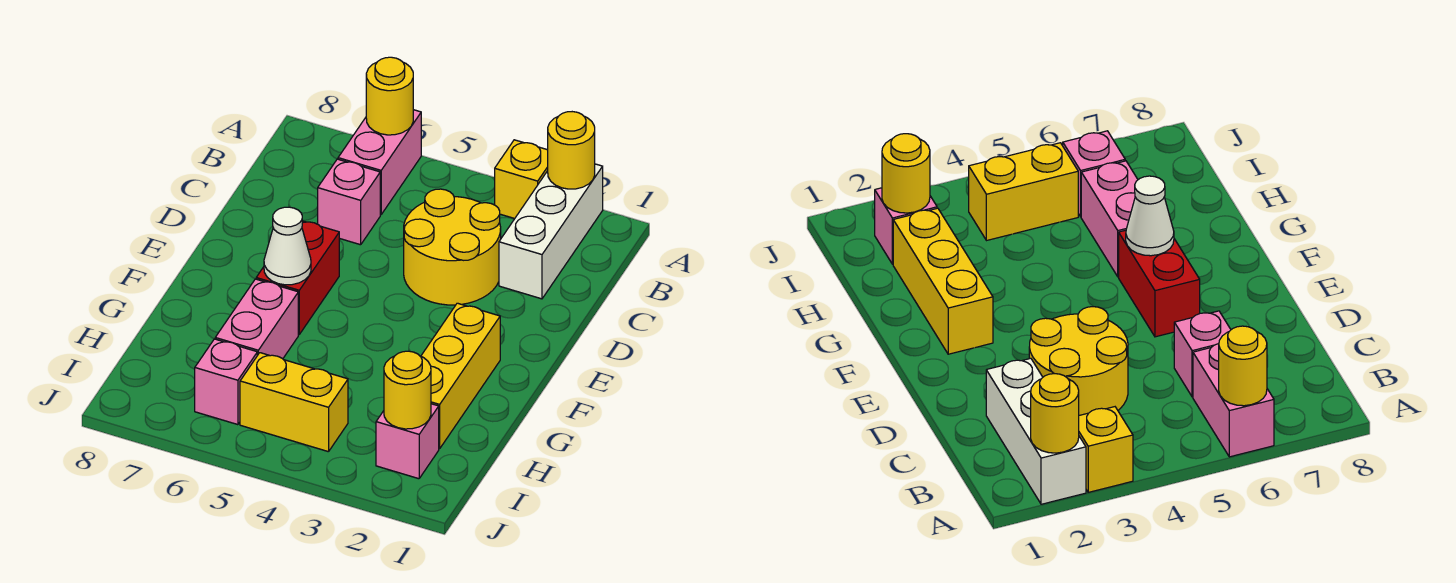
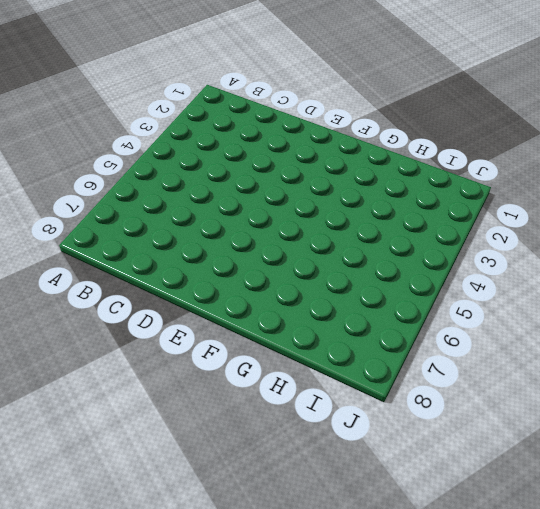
none -> white brick A2:C2 level 1
none -> yellow brick A3 level 1
none -> pink brick A6:B6 level 1

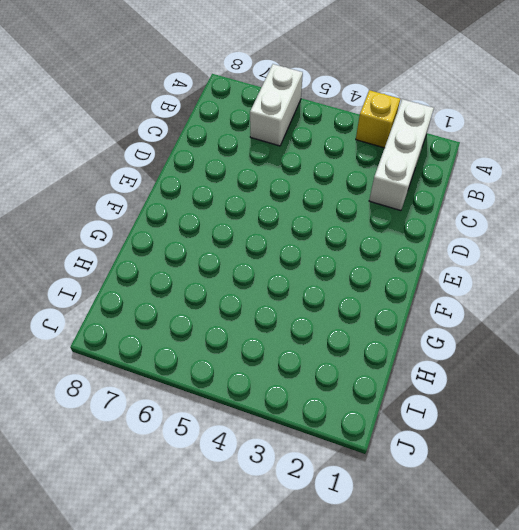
white brick A6:B6 level 1 -> pink brick A6:B6 level 1
none -> yellow round brick C3:D4 level 1
none -> pink brick C6 level 1
none -> red brick E6:F6 level 1

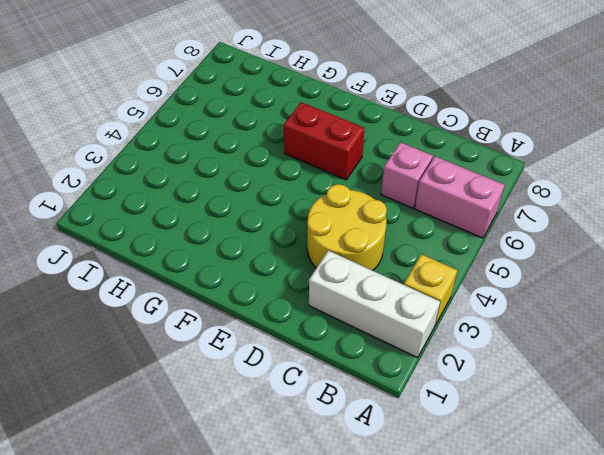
none -> yellow brick F2:H2 level 1
none -> pink brick G6:H6 level 1
none -> pink brick I2 level 1

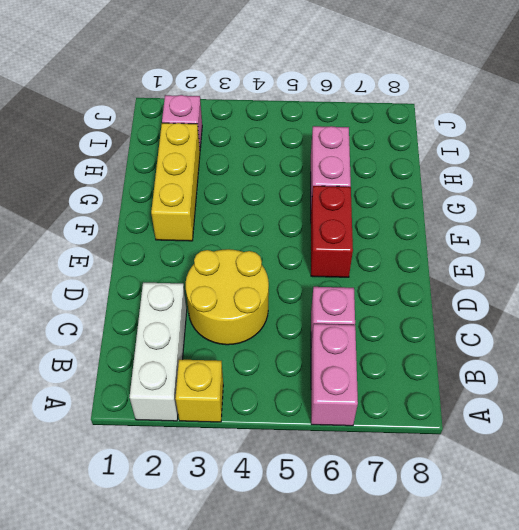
none -> yellow brick I4:I5 level 1
none -> pink brick I6 level 1
none -> yellow round brick A2 level 2

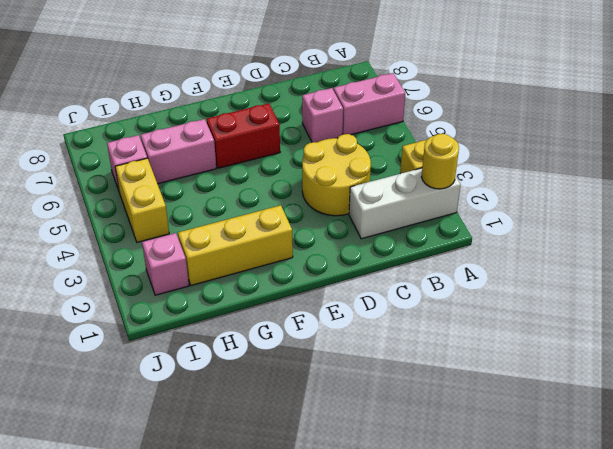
none -> yellow round brick A6 level 2
none -> white cone F6 level 2
none -> yellow round brick I2 level 2

